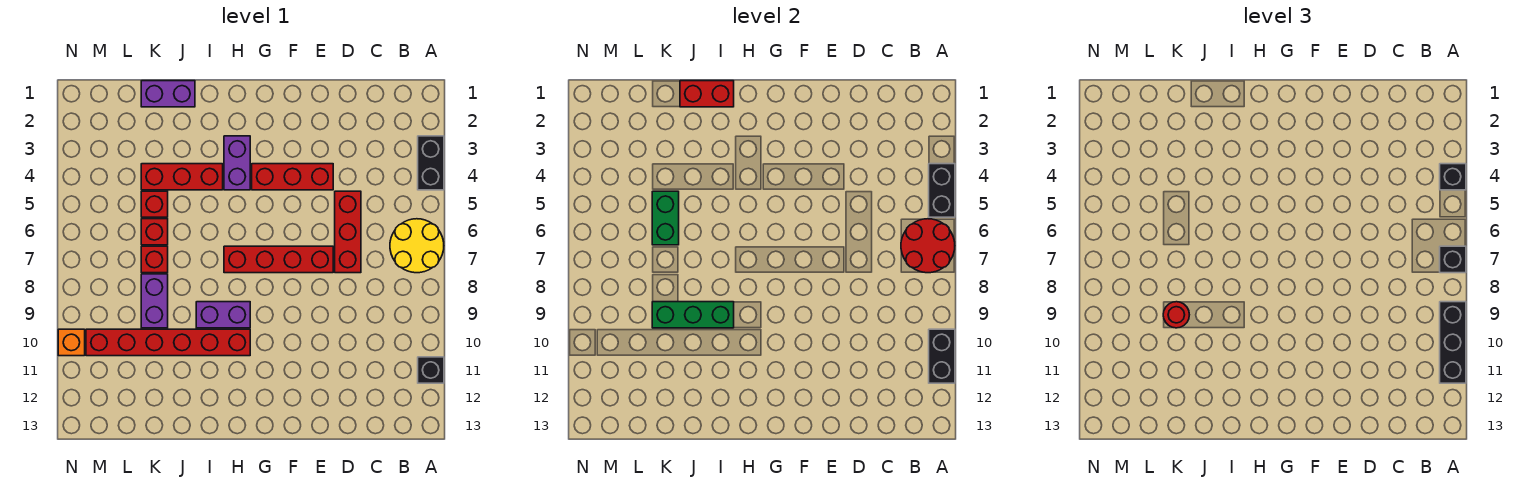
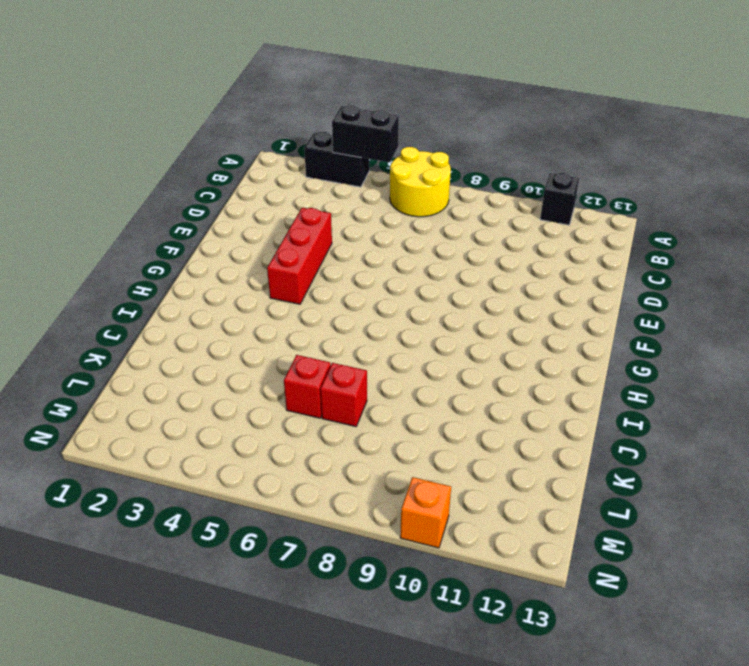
none -> red brick D5:D7 level 1
none -> red brick E7:H7 level 1
none -> purple brick H3:H4 level 1

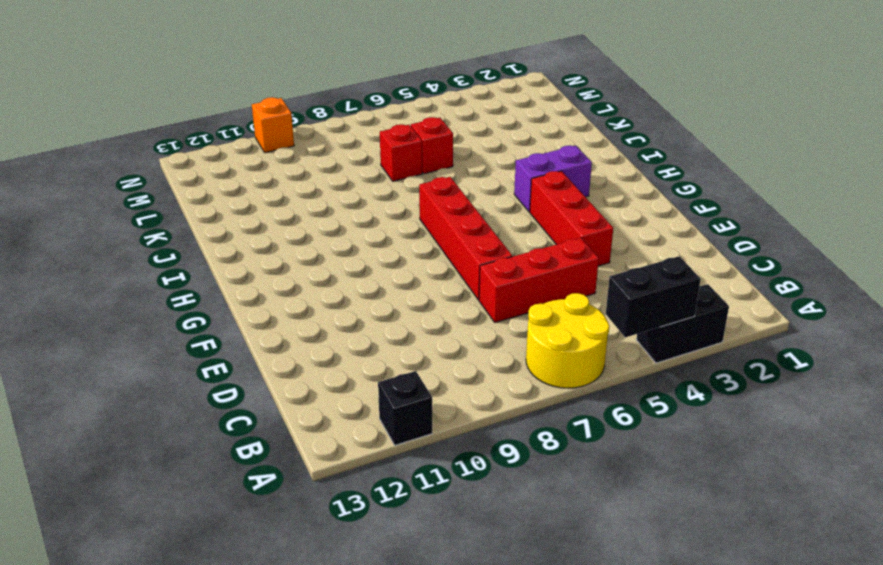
none -> purple brick H9:I9 level 1
none -> red brick H10:M10 level 1
none -> red brick I4:K4 level 1

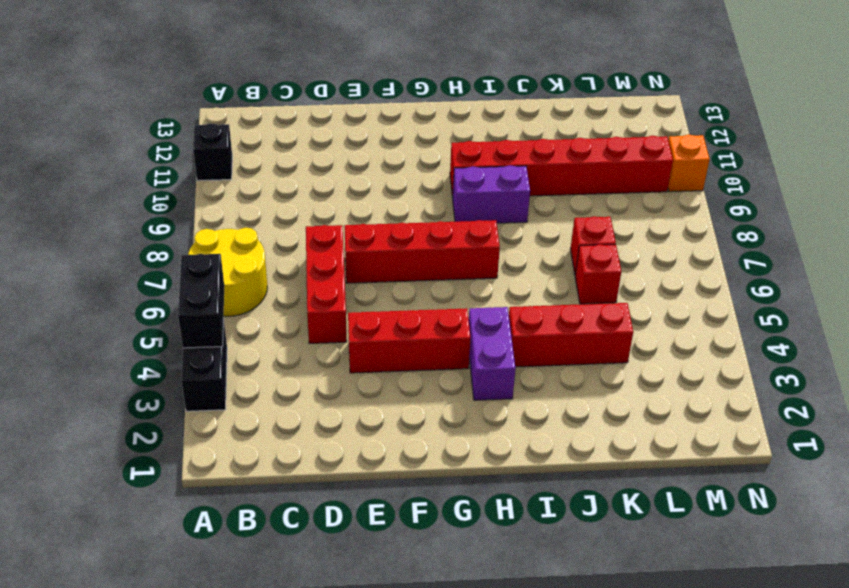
none -> purple brick J1:K1 level 1
none -> red brick K5 level 1
none -> purple brick K8:K9 level 1

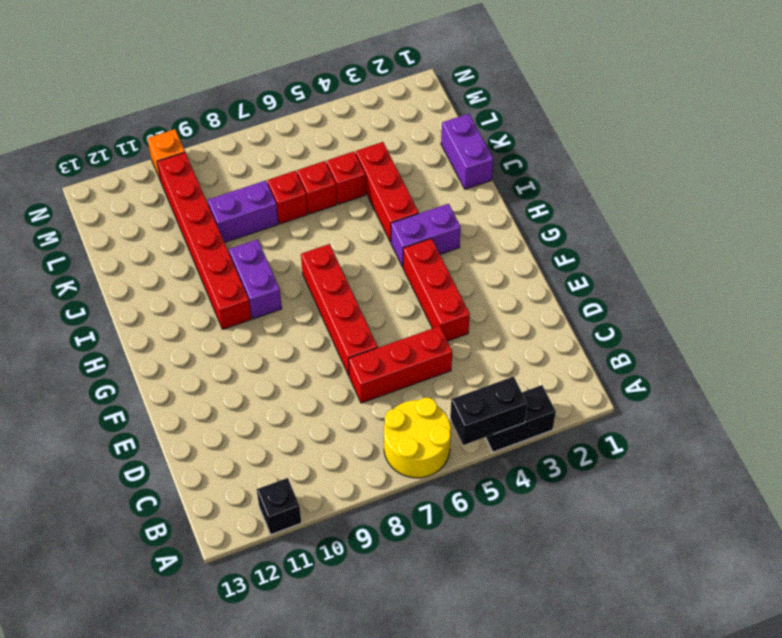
none -> red round brick A6:B7 level 2
none -> black brick A10:A11 level 2
none -> red brick I1:J1 level 2

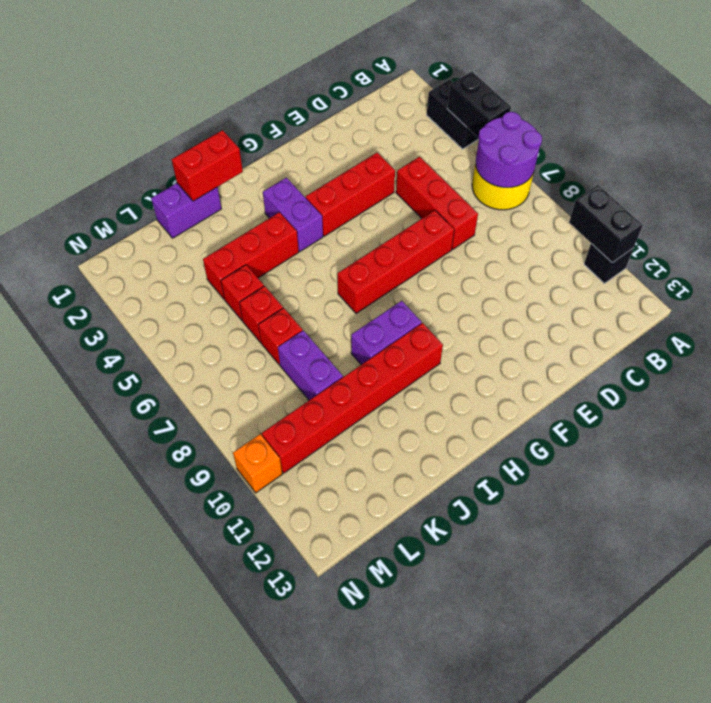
purple round brick A6:B7 level 2 -> red round brick A6:B7 level 2
none -> green brick I9:K9 level 2
none -> green brick K5:K6 level 2
none -> black brick A4 level 3

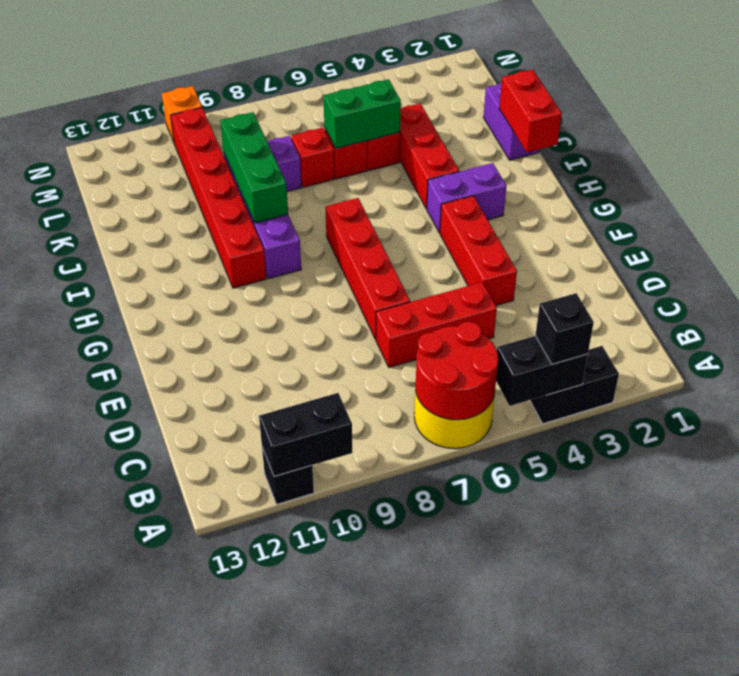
none -> black brick A7 level 3
none -> black brick A9:A11 level 3
none -> red round brick K9 level 3

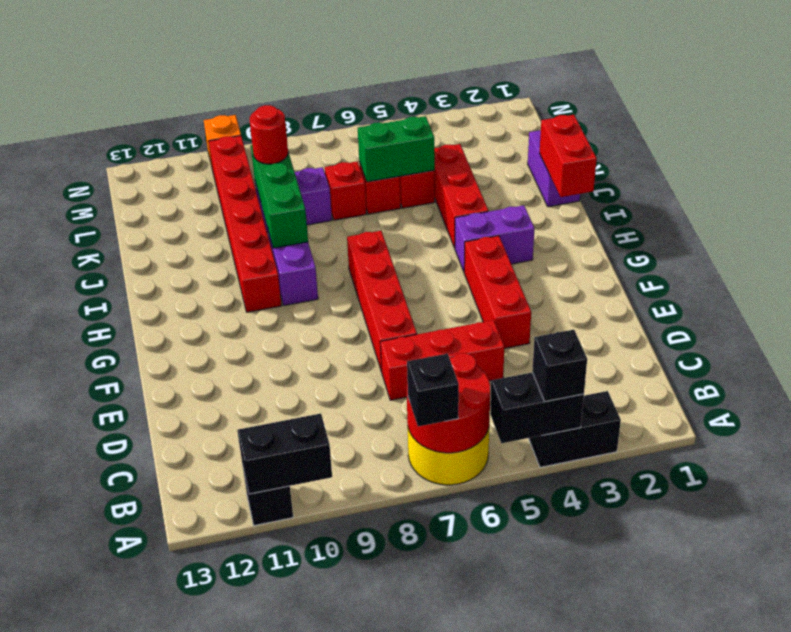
none -> black brick A9:A11 level 3

